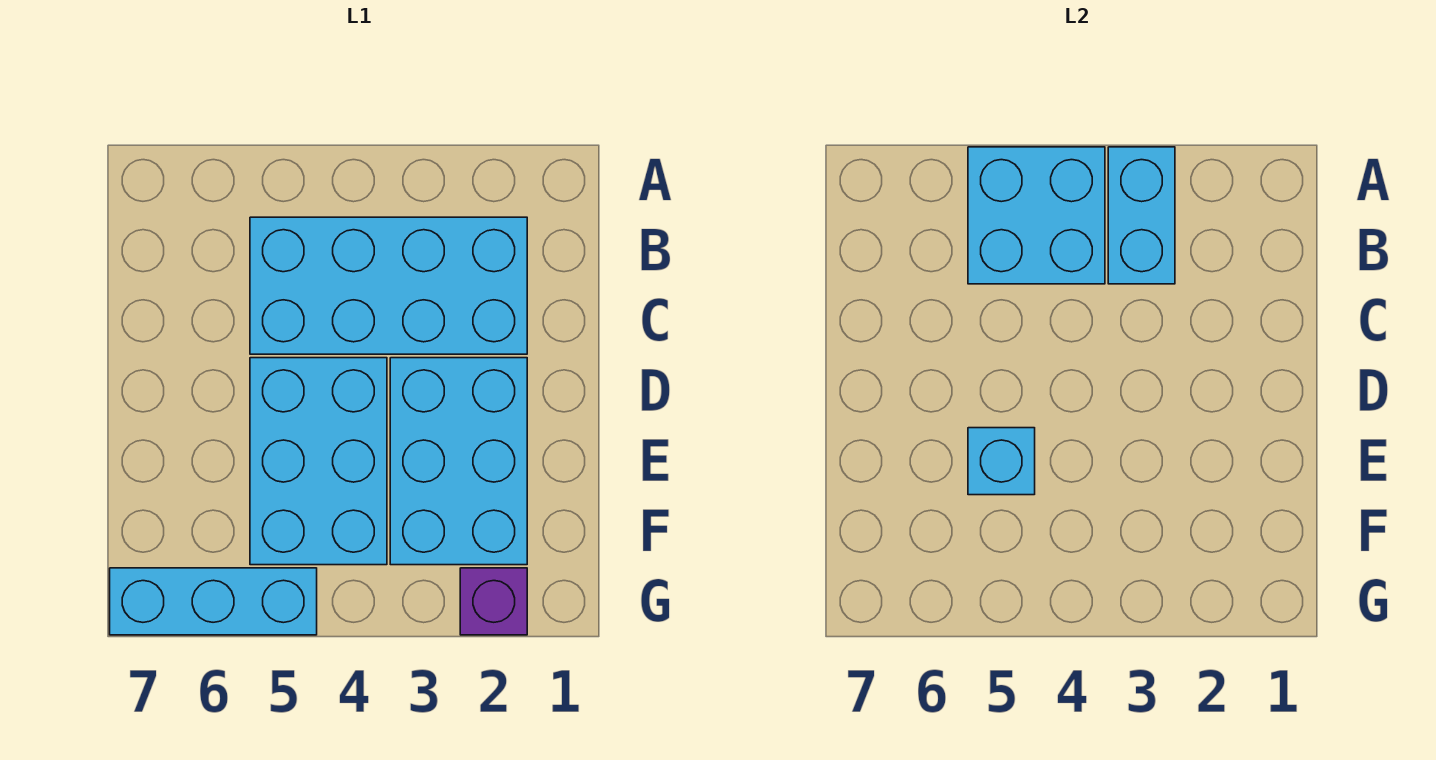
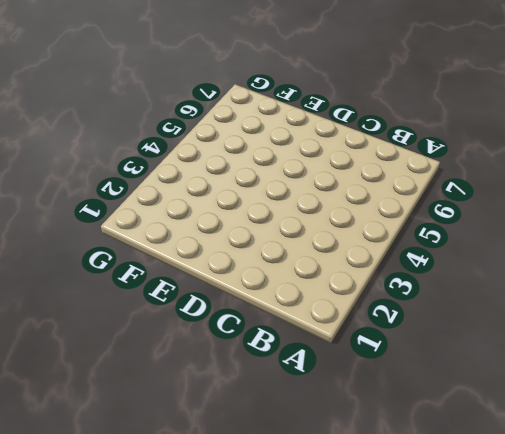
none -> cyan brick B2:C5 level 1
none -> cyan brick D2:F3 level 1

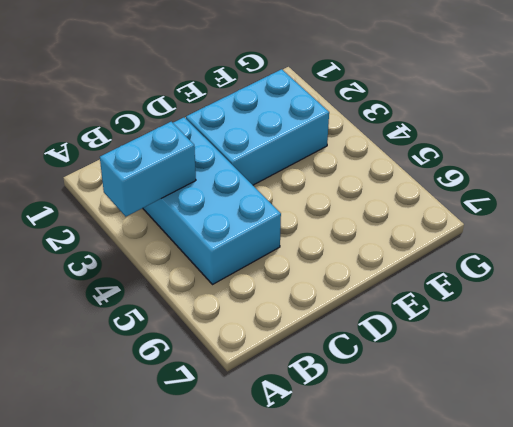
none -> cyan brick D4:F5 level 1
none -> purple brick G2 level 1

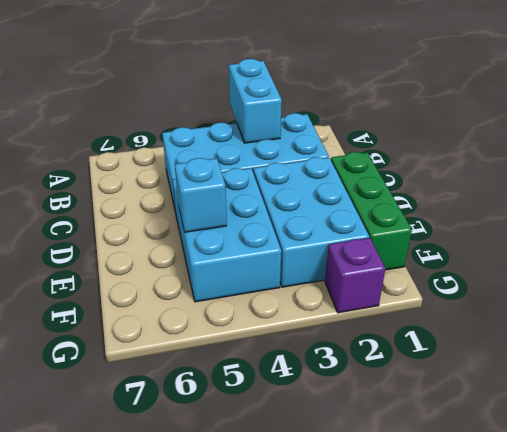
green brick D1:F1 level 1 -> none
none -> cyan brick G5:G7 level 1
none -> cyan brick A4:B5 level 2

